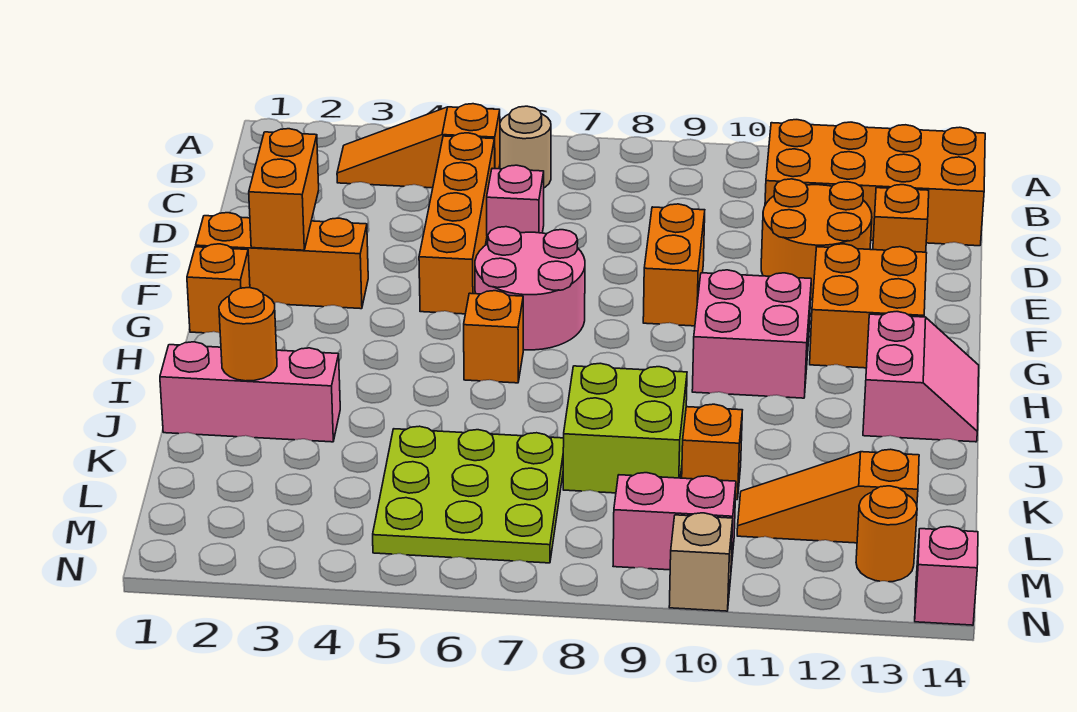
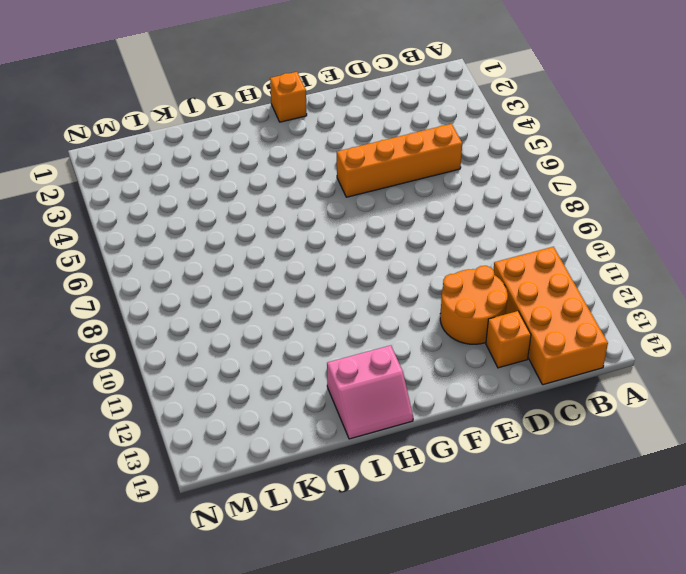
none -> orange slope B3:B5 level 1 top 5
none -> tan round brick B6 level 1
none -> pink brick D6 level 1

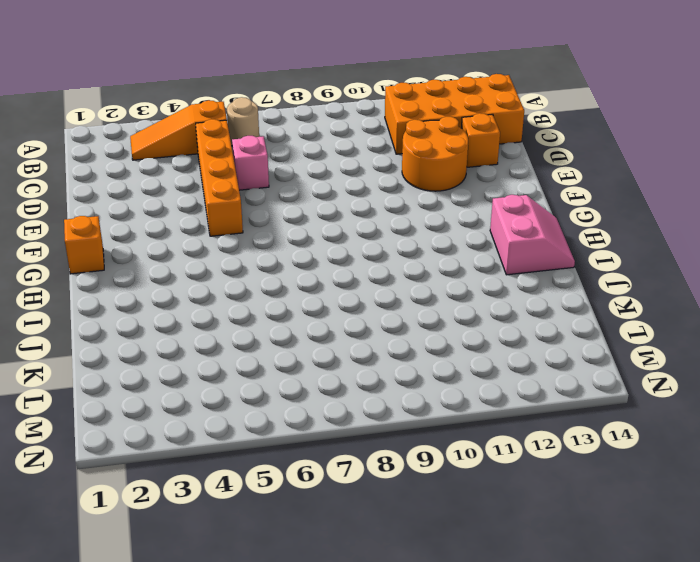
none -> orange brick E9:F9 level 1
none -> orange brick F1:F3 level 1
none -> pink round brick F6:G7 level 1

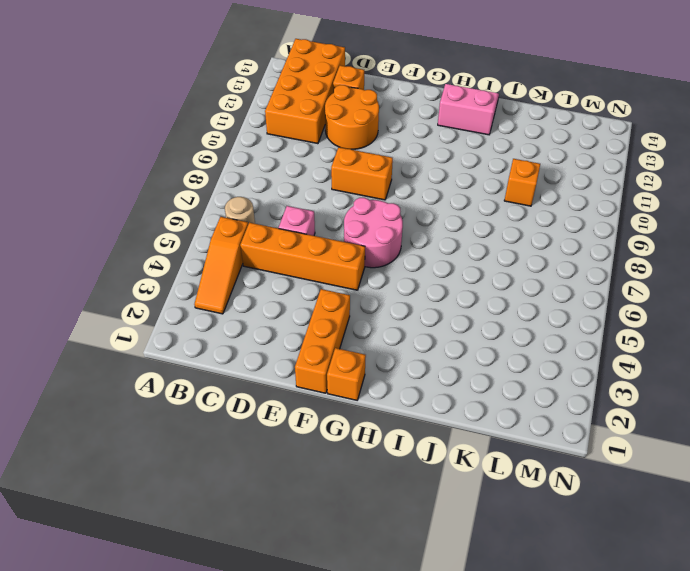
none -> orange brick F12:G13 level 1
none -> pink brick G10:H11 level 1
none -> orange brick H6 level 1

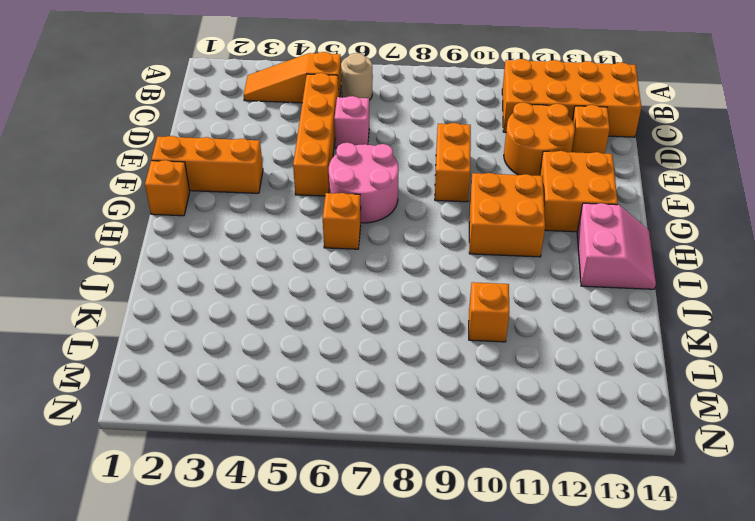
orange brick G10:H11 level 1 -> pink brick G10:H11 level 1
none -> pink brick J1:J3 level 1
none -> lime brick J8:K9 level 1
none -> lime plate K5:M7 level 1

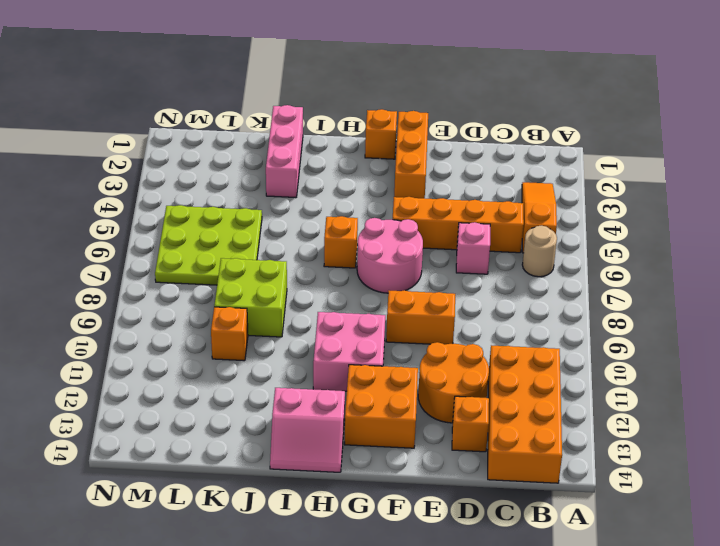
none -> orange slope L11:L13 level 1 top 13
none -> pink brick M9:M10 level 1
none -> orange round brick M13 level 1

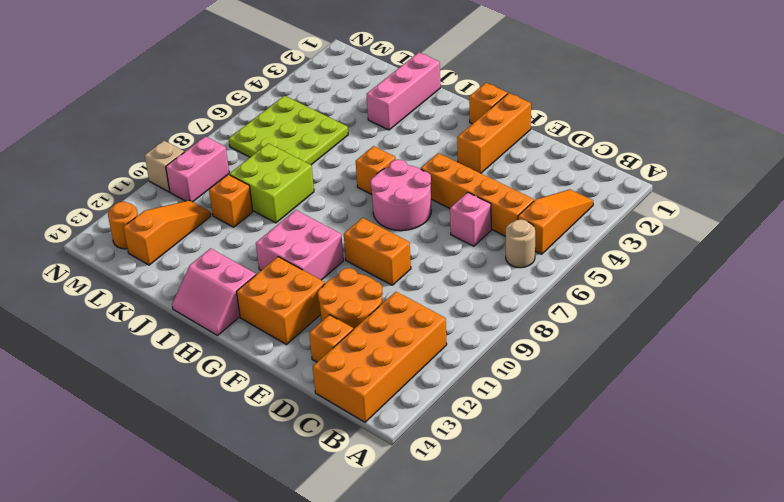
none -> pink brick N14 level 1
none -> orange brick E2:F2 level 2
none -> orange round brick J2 level 2

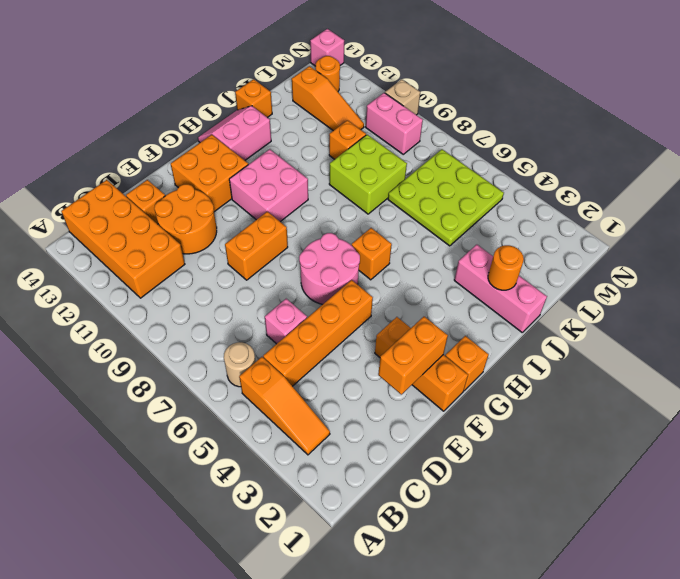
orange brick J14 level 1 -> none

